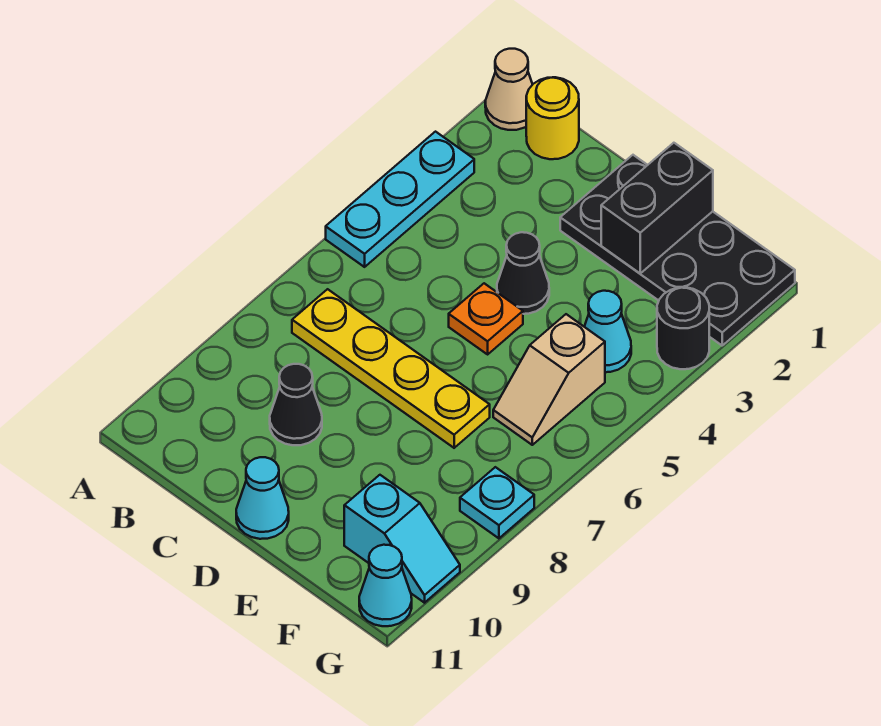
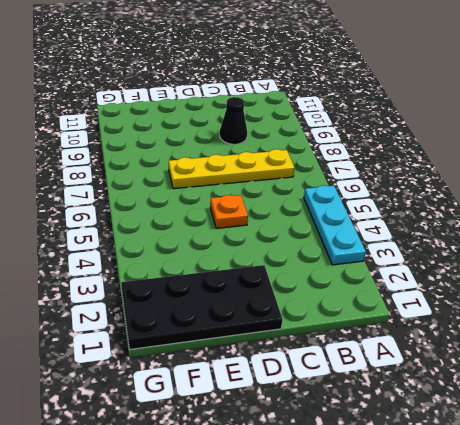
none -> tan cone A1 level 1
none -> yellow round brick B1 level 1
none -> black cone D4 level 1

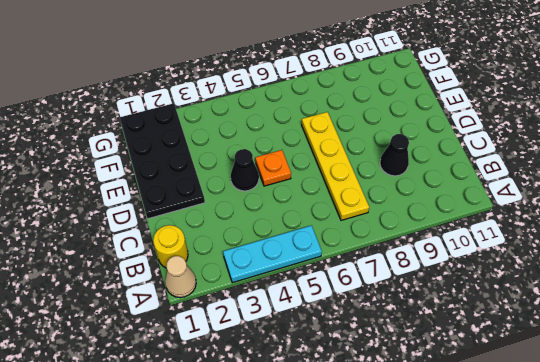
none -> cyan cone D11 level 1
none -> cyan cone F4 level 1
none -> tan slope F5:F6 level 1 top 5

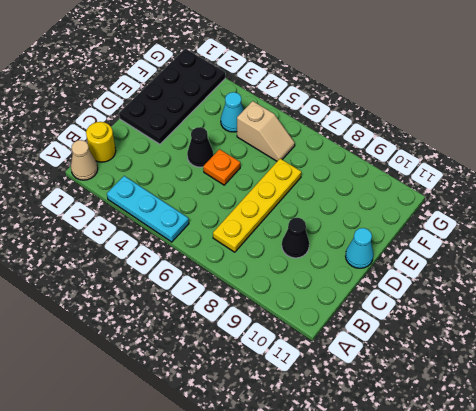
none -> cyan slope F10:G10 level 1 top F
none -> black round brick G3 level 1
none -> cyan plate G8 level 1

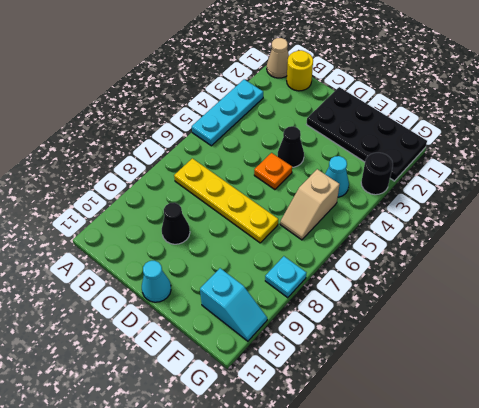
none -> cyan cone G11 level 1
none -> black brick E1:E2 level 2

